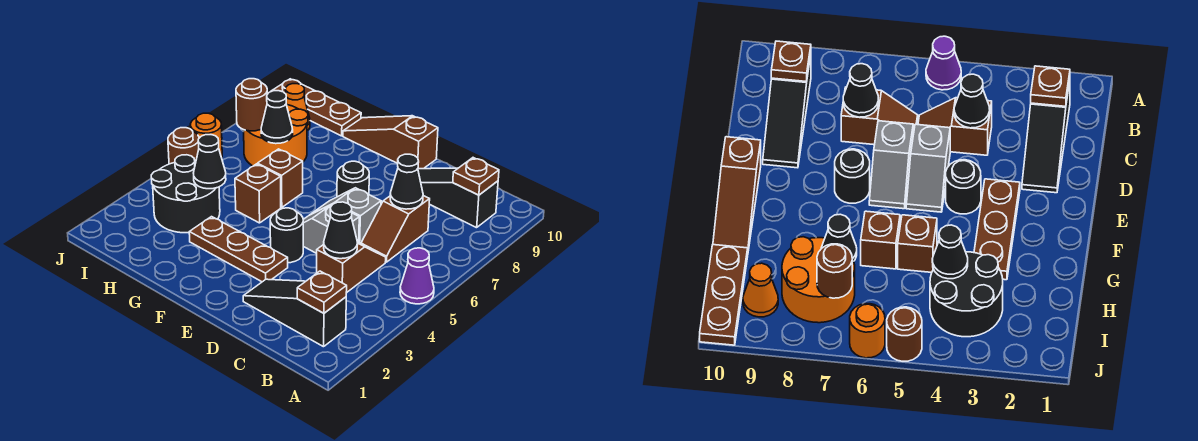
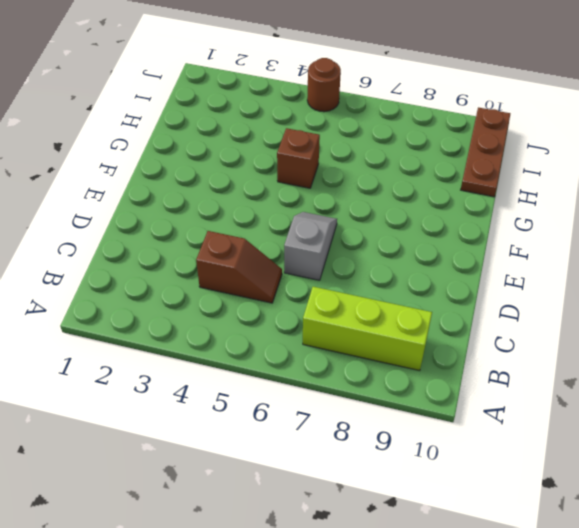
lime brick B7:B9 level 1 -> black slope B9:D9 level 1 top B
none -> purple cone A5 level 1
none -> black slope B2:D2 level 1 top B
none -> brown slope C6:C7 level 1 top 7

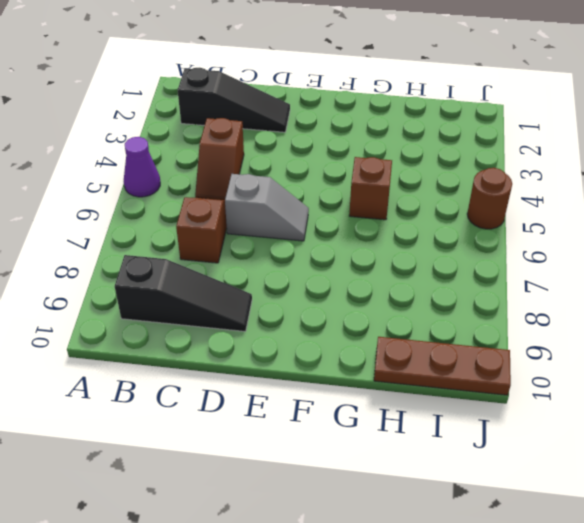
none -> grey slope D5:E5 level 1 top D
none -> brown plate E3:G3 level 1
none -> black round brick E4 level 1

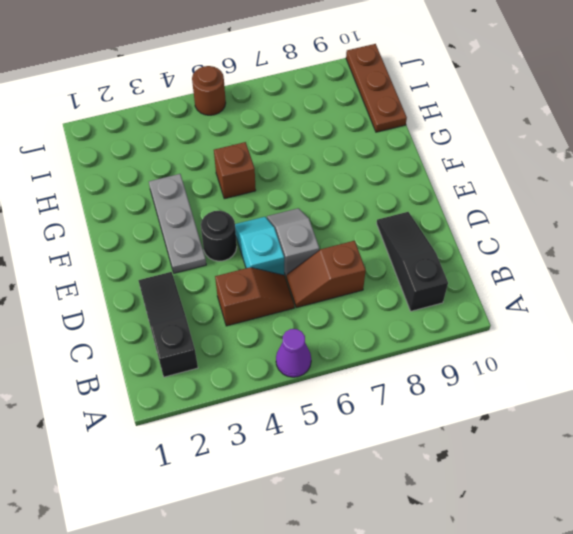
cyan slope D5:E5 level 1 top D -> grey slope D5:E5 level 1 top D
grey plate E3:G3 level 1 -> brown plate E3:G3 level 1
none -> black round brick E7 level 1
none -> brown slope E10:G10 level 1 top E
none -> brown brick G6 level 1

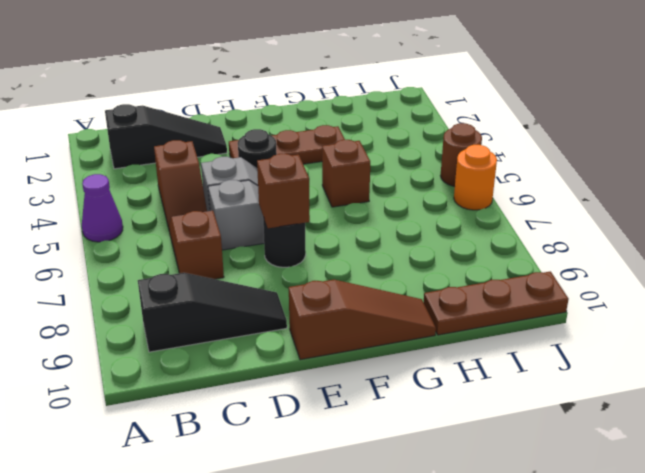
brown brick E7 level 2 -> brown brick G6 level 1
none -> black round brick H3:I4 level 1
none -> orange round brick H7:I8 level 1
none -> orange cone I9 level 1

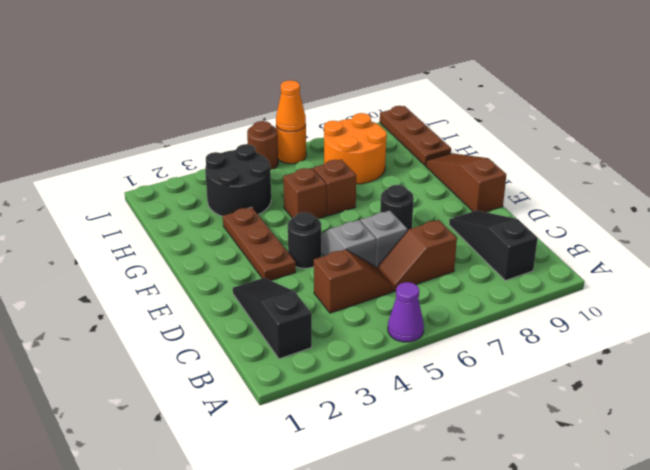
orange cone J6 level 2 -> orange cone I9 level 1
none -> brown plate B2 level 2
none -> brown plate B9 level 2
none -> black cone C4 level 2

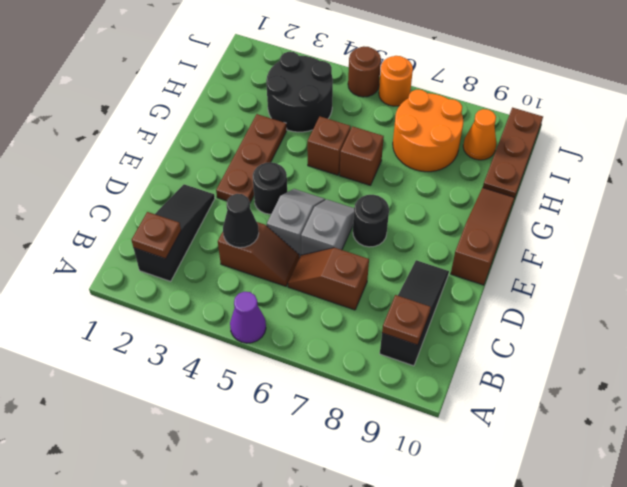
none -> black cone C7 level 2
none -> black cone H4 level 2
none -> black cone H7 level 2

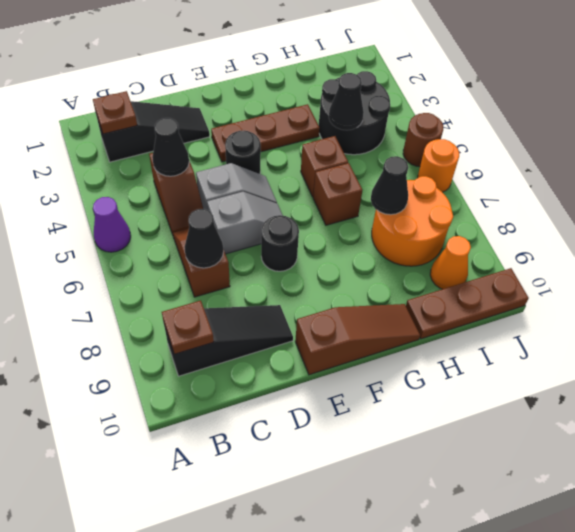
none -> brown round brick I7 level 2

